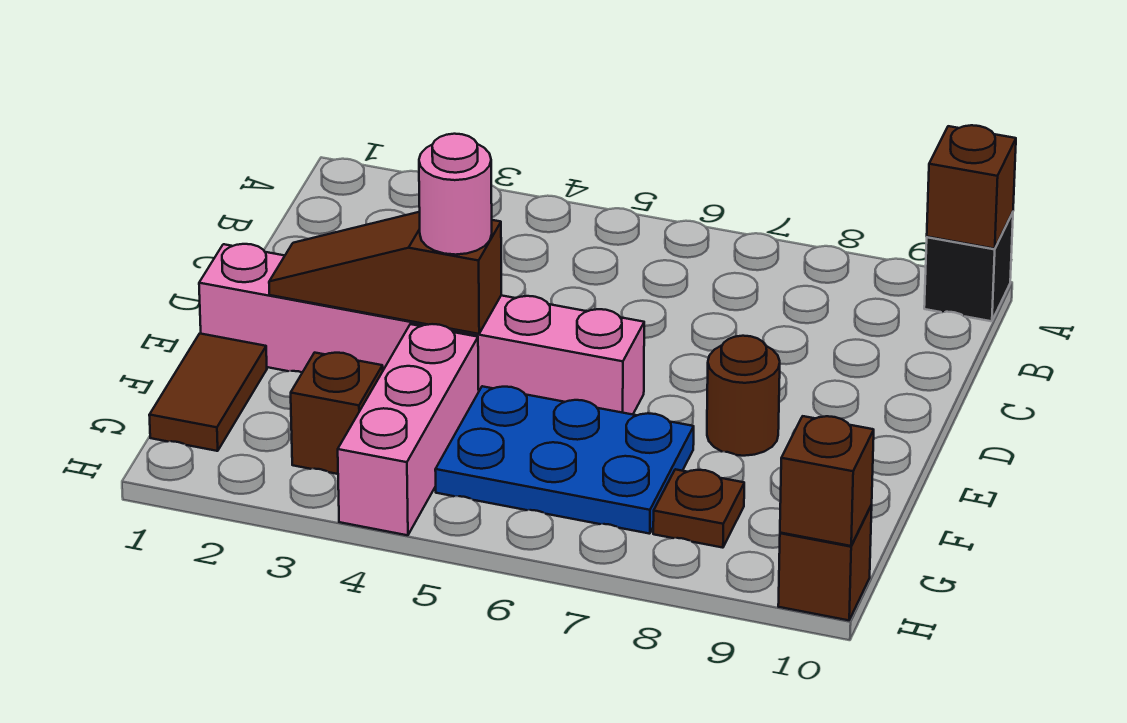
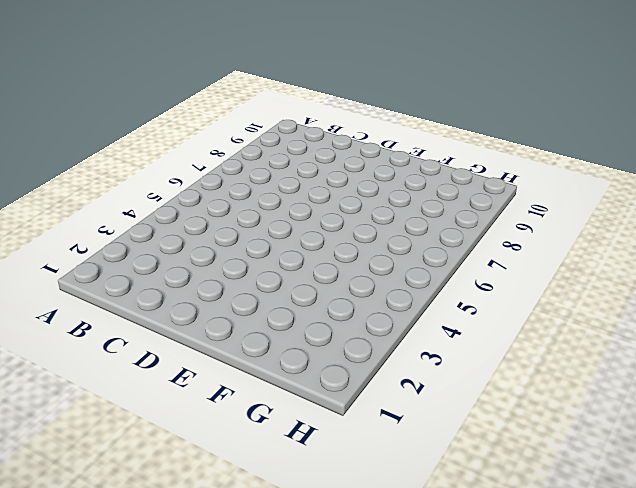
none -> black brick A10 level 1
none -> pink brick E1:E6 level 1
none -> brown round brick E8 level 1

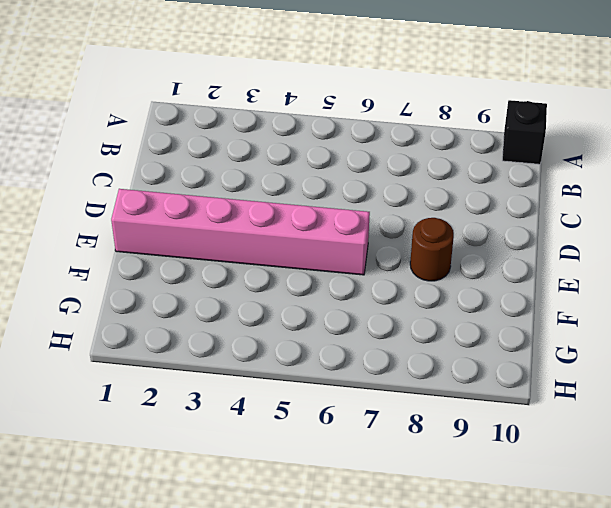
none -> brown tile F1:G1 level 1
none -> pink brick F4:H4 level 1
none -> blue plate F5:G7 level 1

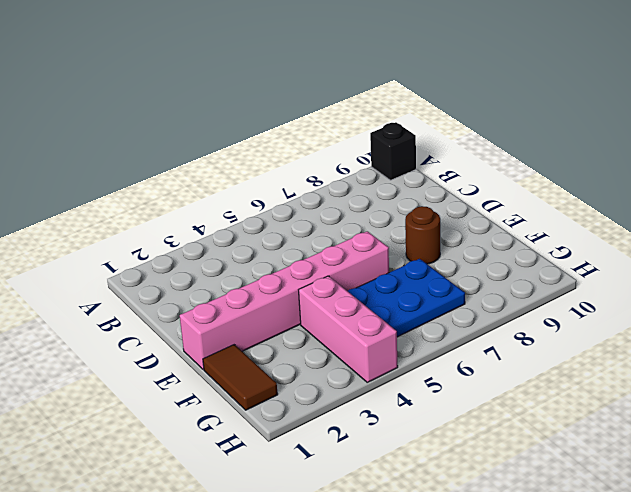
none -> brown brick G3 level 1
none -> brown plate G8 level 1
none -> brown brick H10 level 1

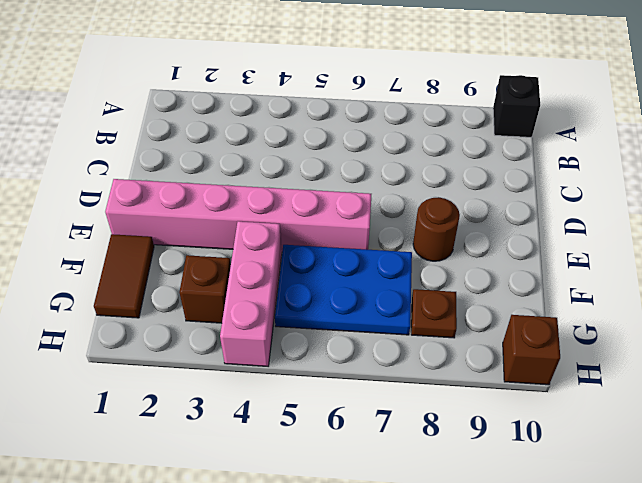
none -> brown brick A10 level 2
none -> brown slope E2:E4 level 2 top 4
none -> brown brick H10 level 2

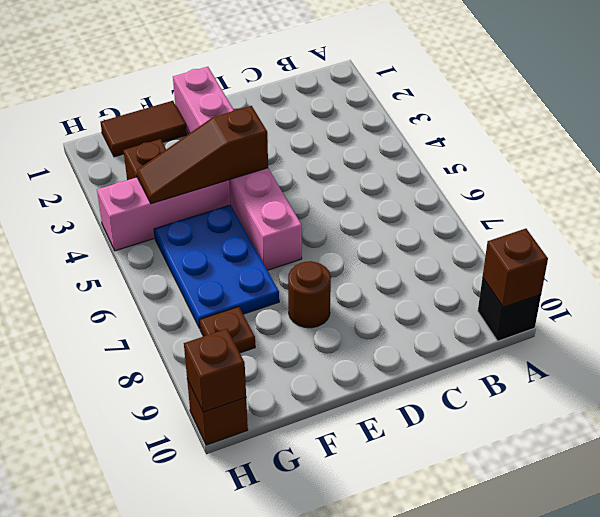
brown slope E4:G4 level 2 top E -> brown slope E2:E4 level 2 top 4
none -> pink round brick E4 level 3

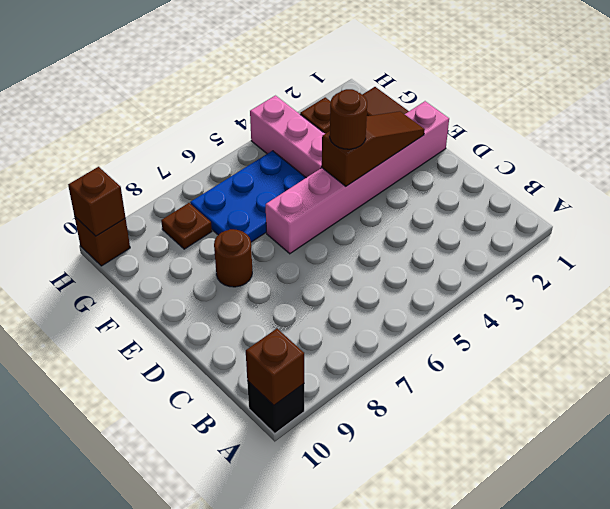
brown round brick E4 level 3 -> pink round brick E4 level 3

